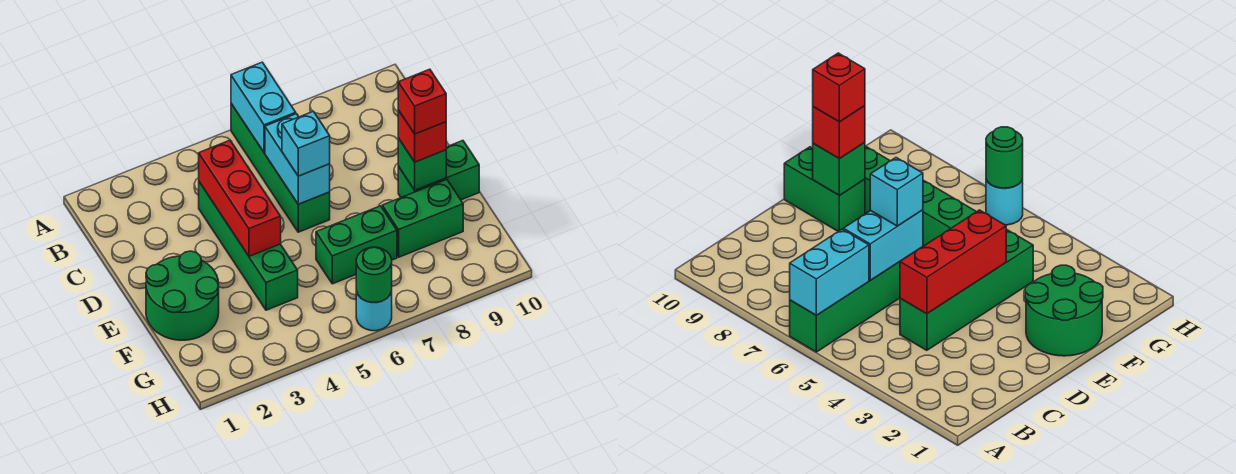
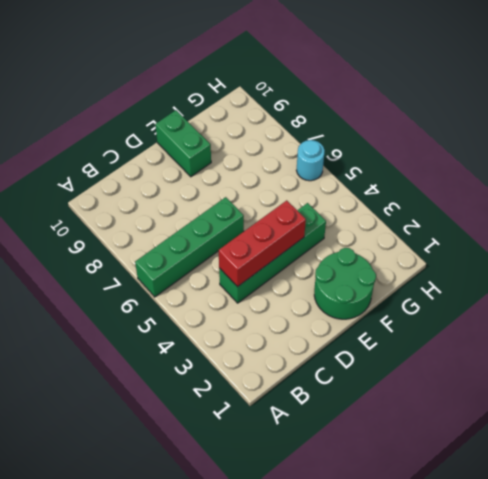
none -> green brick F6:F7 level 1
none -> green brick F8:F9 level 1
none -> cyan brick A6:B6 level 2

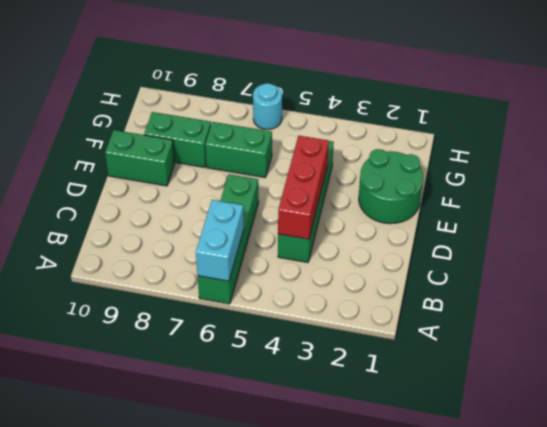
none -> cyan brick C6:D6 level 2
none -> green brick E9 level 2
none -> green round brick H6 level 2

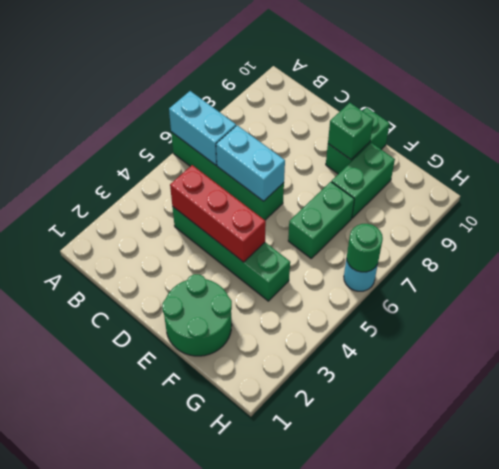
none -> cyan brick D6 level 3
none -> red brick E9 level 3
none -> red brick E9 level 4

